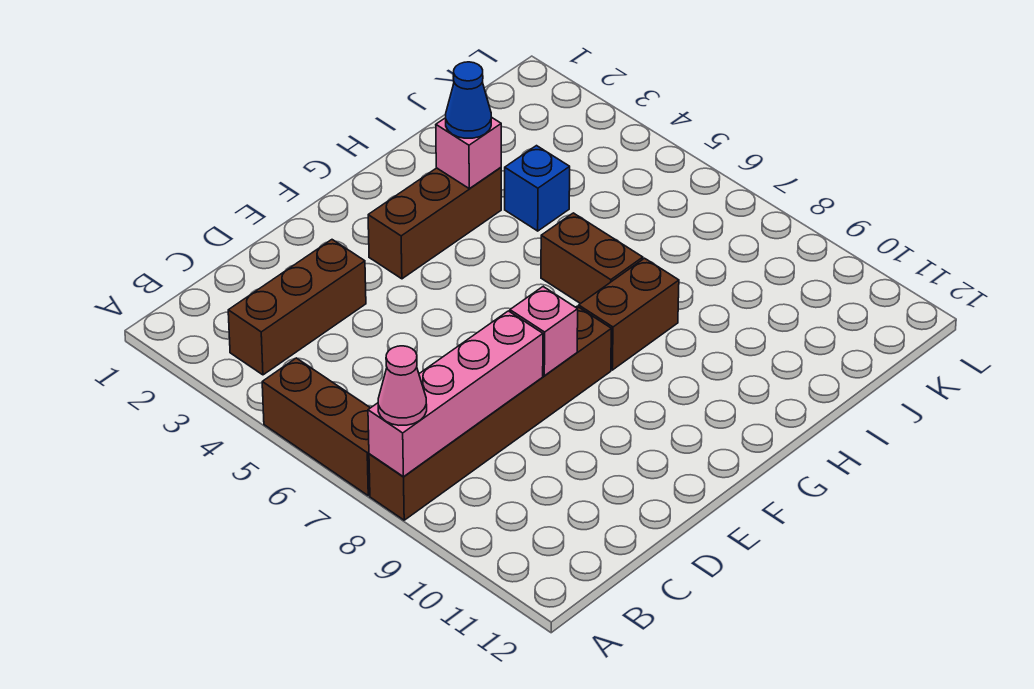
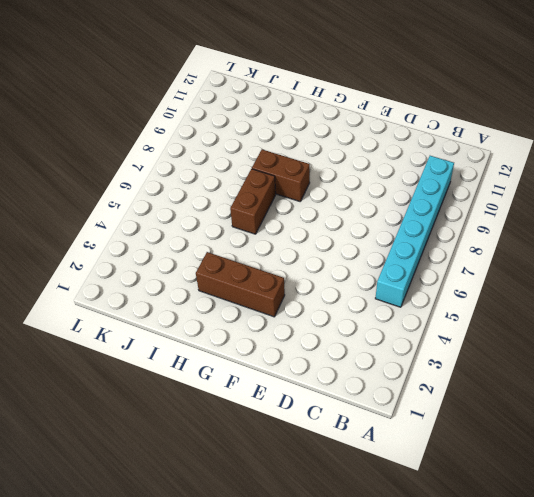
cyan brick B5:B10 level 1 -> brown brick A8:F8 level 1
none -> brown brick A5:A7 level 1
none -> brown brick B3:D3 level 1
none -> blue brick I4 level 1

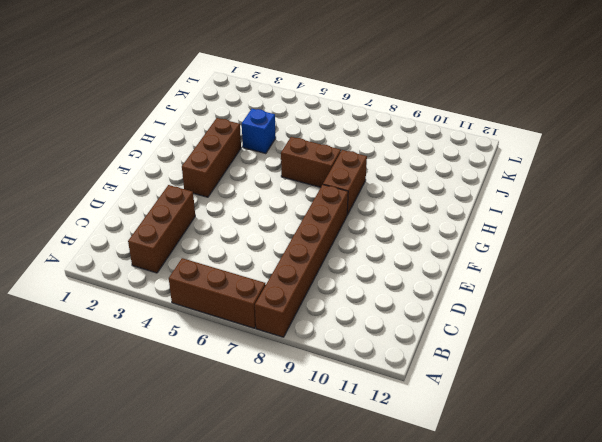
none -> pink brick A8:D8 level 2
none -> pink brick E8 level 2
none -> pink brick H3 level 2

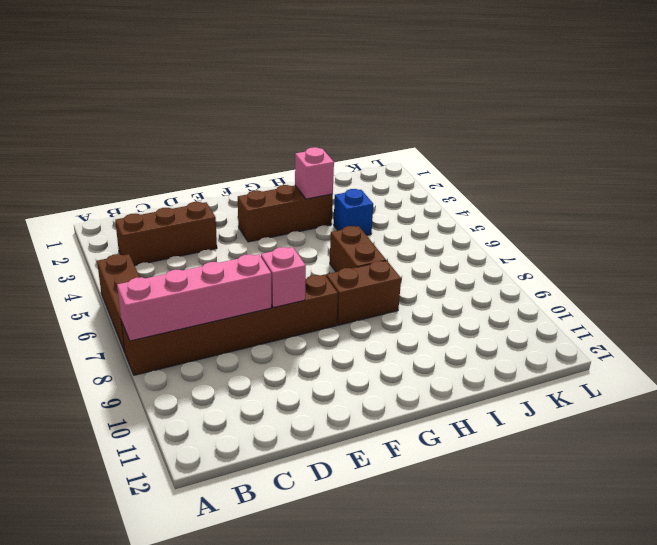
none -> pink cone A8 level 3
none -> blue cone H3 level 3

